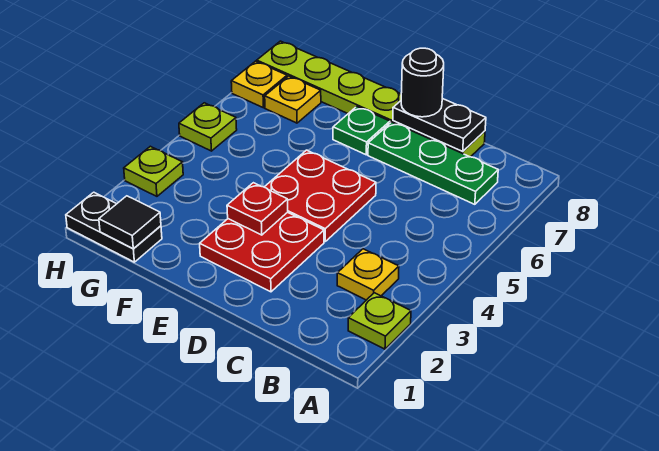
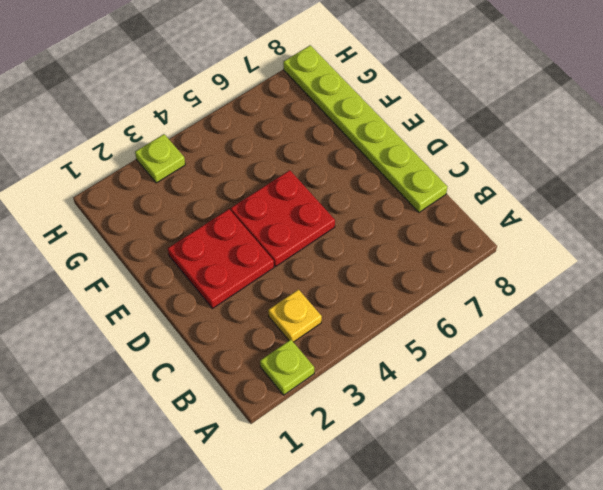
none -> green plate B7:D7 level 1
none -> green plate E7 level 1
none -> black plate G1:H1 level 1

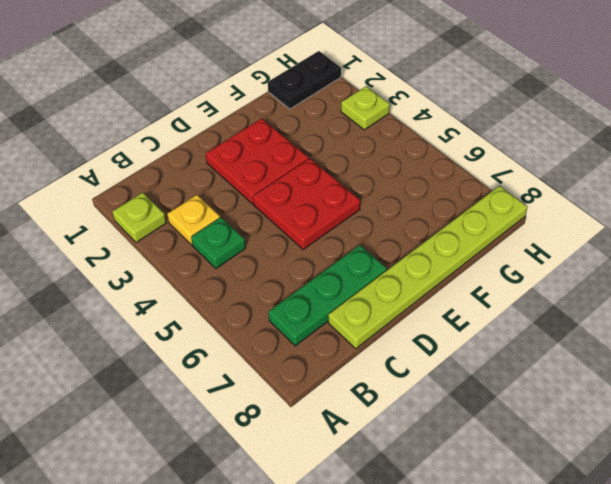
green plate B4 level 1 -> green plate E7 level 1
none -> yellow plate G7 level 1
none -> lime plate H5 level 1
none -> yellow plate H7 level 1

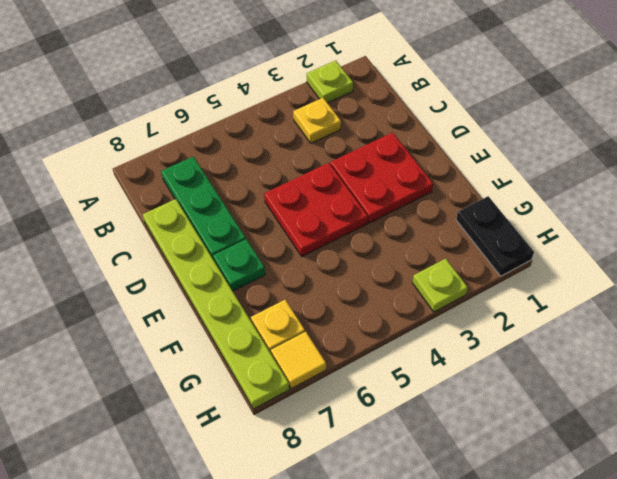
yellow tile H7 level 1 -> yellow plate H7 level 1
none -> lime plate H5 level 1
none -> black plate C8:D8 level 2
none -> red plate E3 level 2

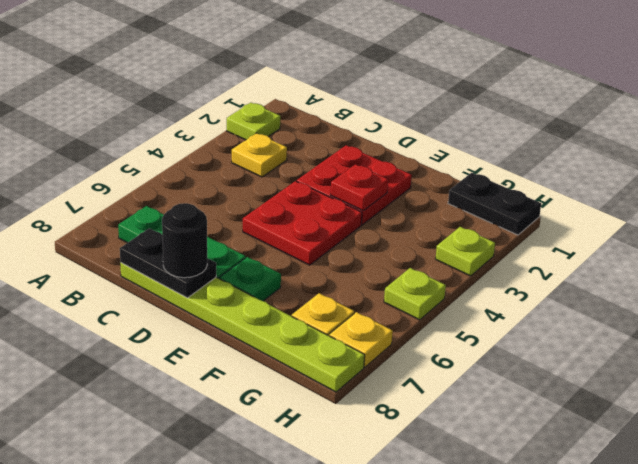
none -> black tile G1 level 2

